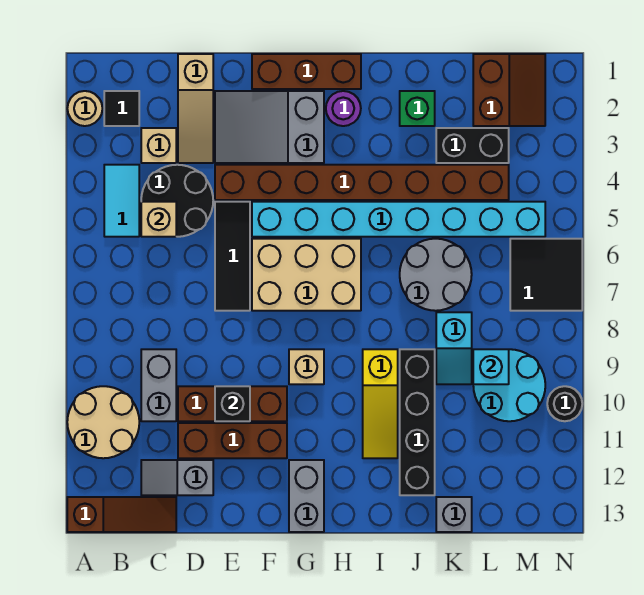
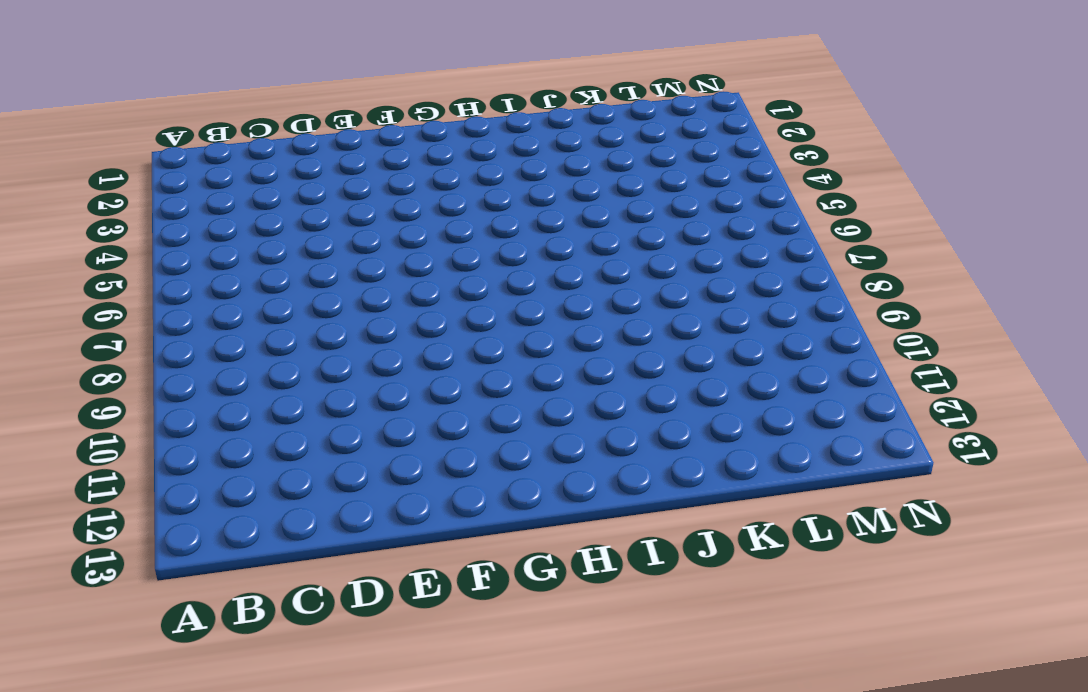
none -> tan round brick A2 level 1
none -> tan round brick A10:B11 level 1
none -> brown slope A13:C13 level 1 top A
none -> black tile B2 level 1

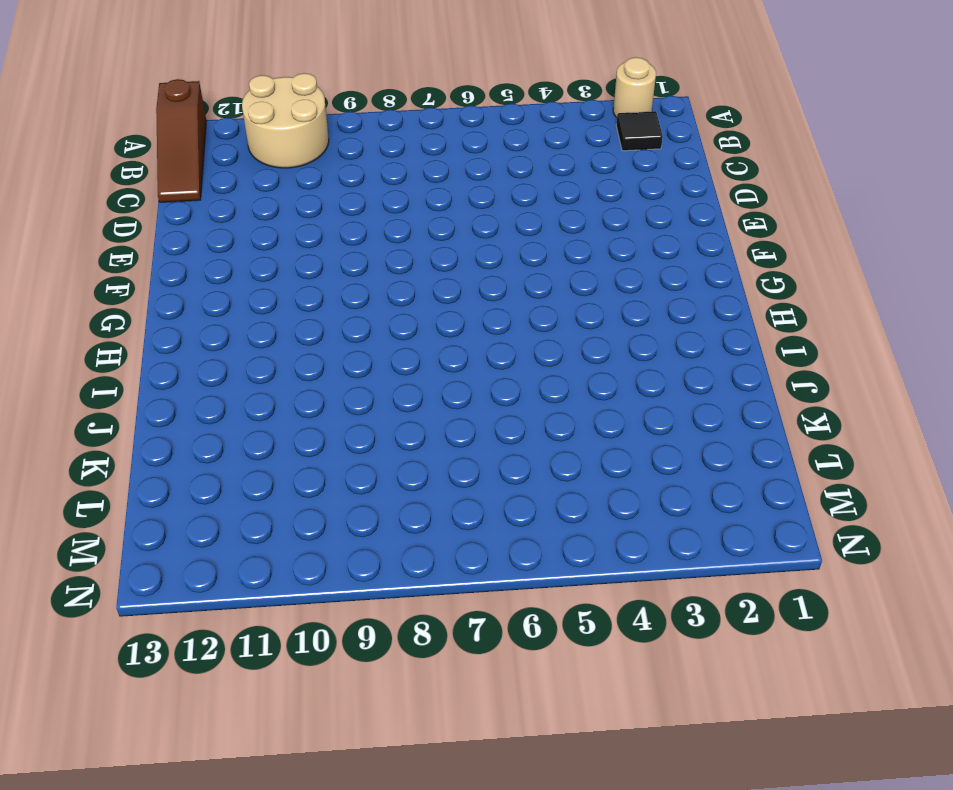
none -> cyan tile B4:B5 level 1
none -> tan brick C3 level 1
none -> black round brick C4:D5 level 1
none -> grey brick C9:C10 level 1

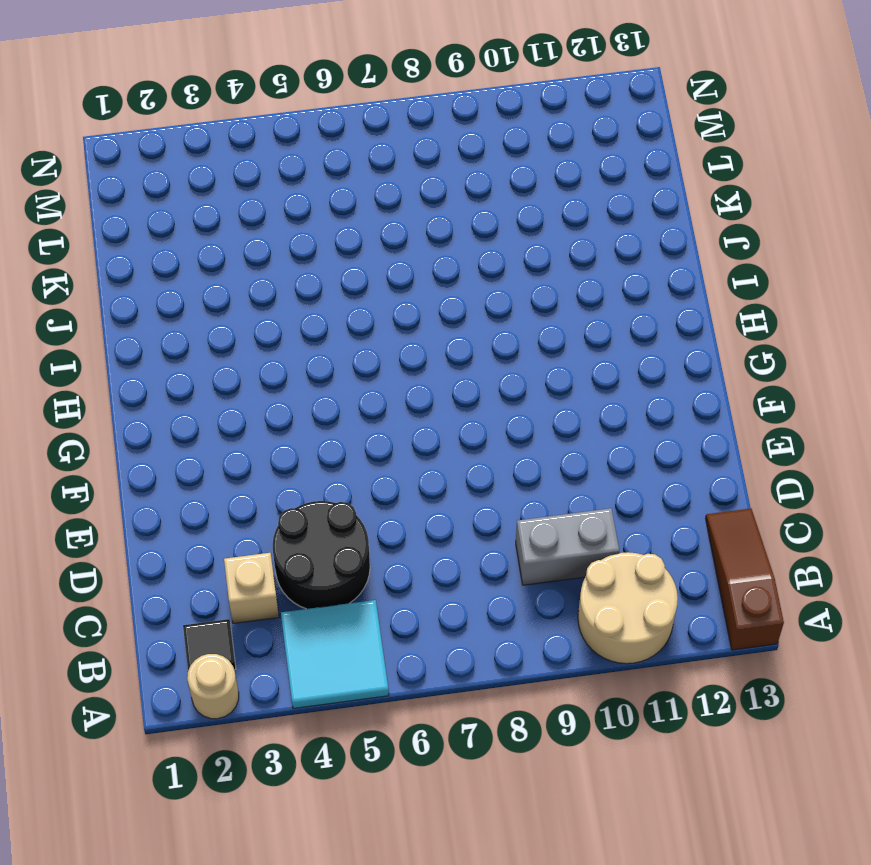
cyan tile A4:B5 level 1 -> cyan tile B4:B5 level 1
none -> grey slope C12:D12 level 1 top D
none -> tan slope D1:D3 level 1 top 1
none -> brown brick D10:F10 level 1
none -> brown brick D11:F11 level 1

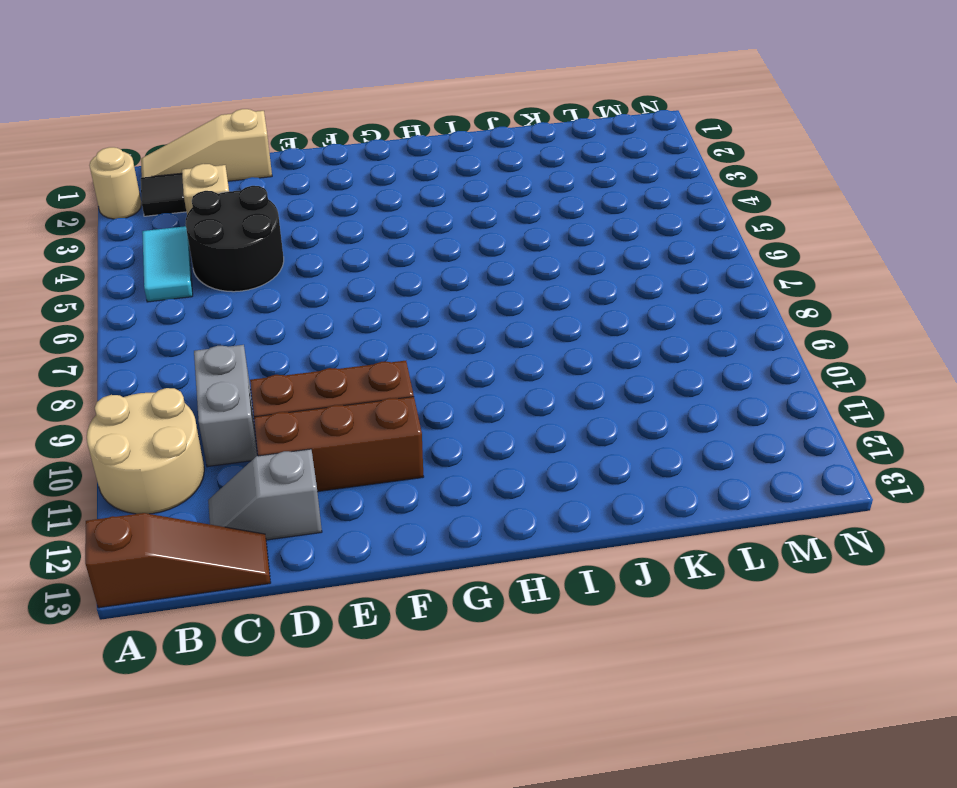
tan slope B1:D1 level 1 top D -> tan slope D1:D3 level 1 top 1
none -> grey slope E2:G3 level 1 top G
none -> brown brick E4:L4 level 1
none -> black tile E5:E7 level 1
none -> brown brick F1:H1 level 1

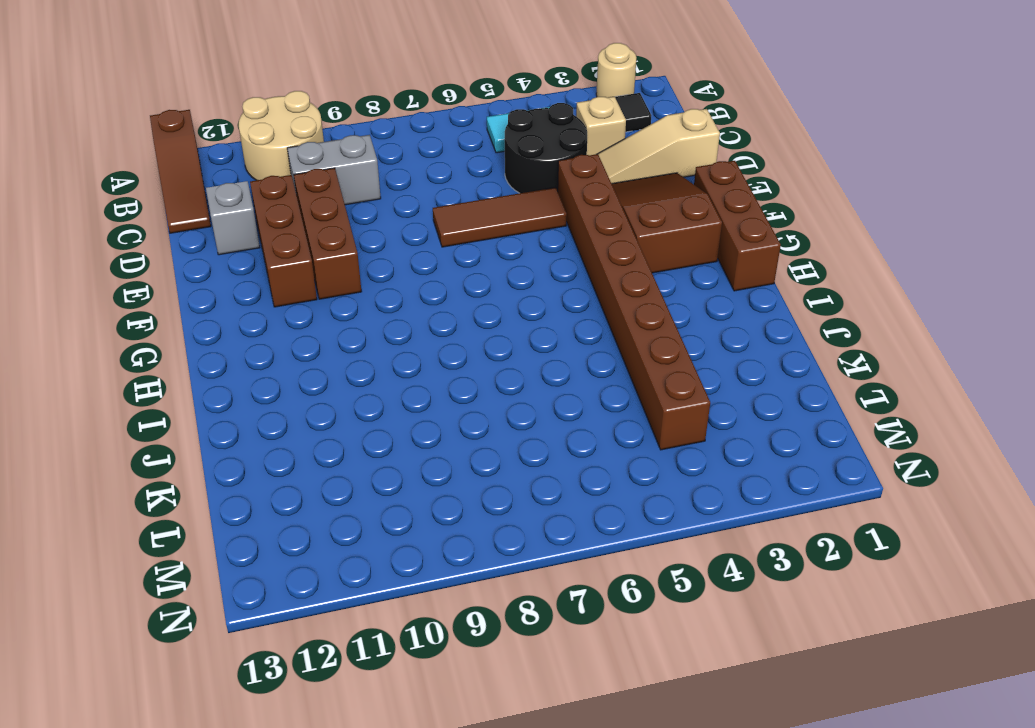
brown slope E2:G3 level 1 top G -> grey slope E2:G3 level 1 top G
brown tile E5:E7 level 1 -> black tile E5:E7 level 1
none -> cyan brick F5:M5 level 1
none -> tan brick F6:H7 level 1
none -> tan brick G9 level 1
none -> grey brick G12:G13 level 1

